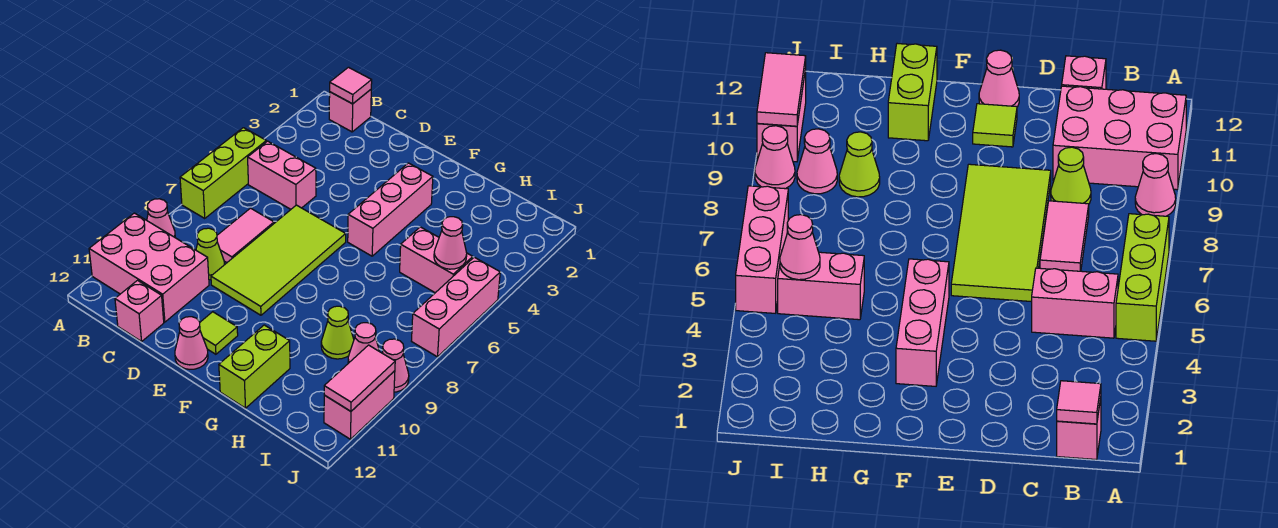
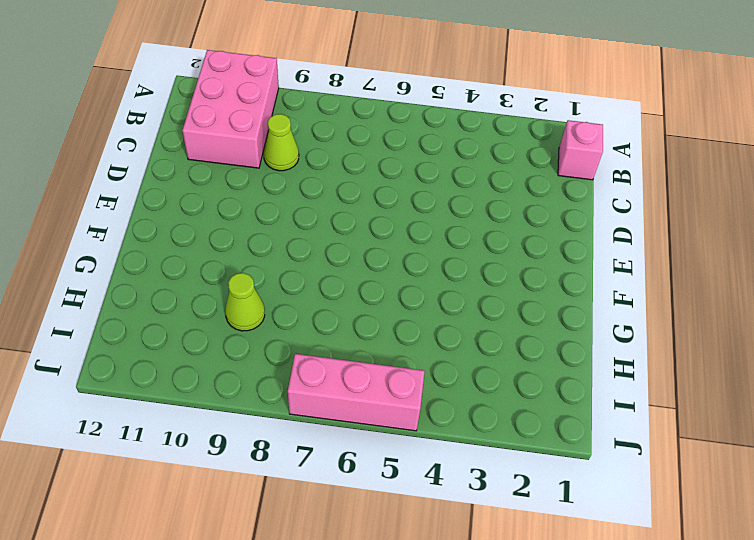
none -> lime brick A5:A7 level 1
none -> pink cone A9 level 1
none -> pink brick B5:C5 level 1

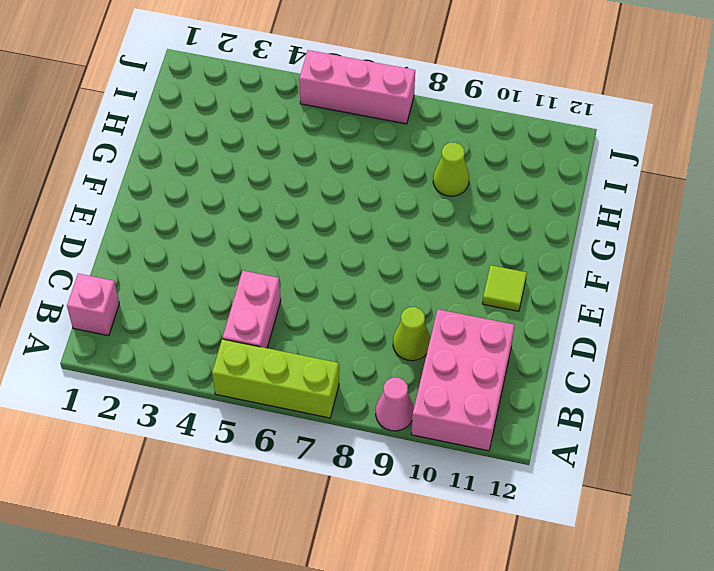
none -> pink tile C7:C8 level 1
none -> pink brick C12 level 1
none -> lime tile D6:E9 level 1

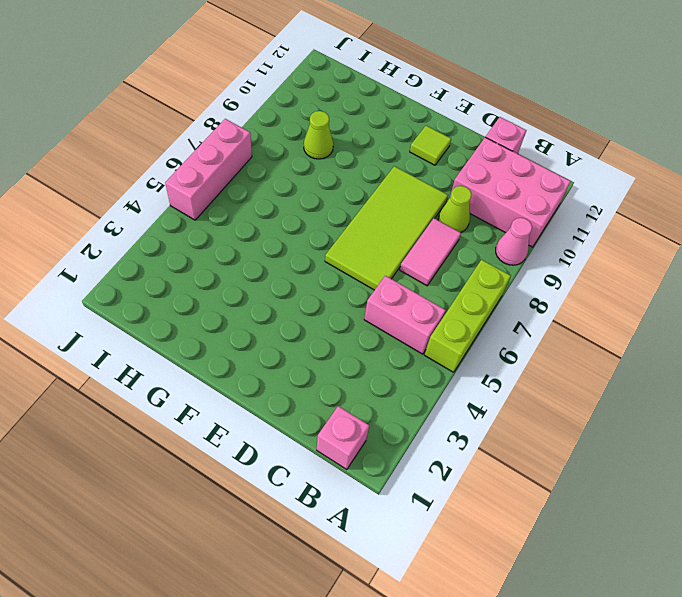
none -> pink cone E12 level 1
none -> pink brick F3:F5 level 1
none -> lime brick G11:G12 level 1

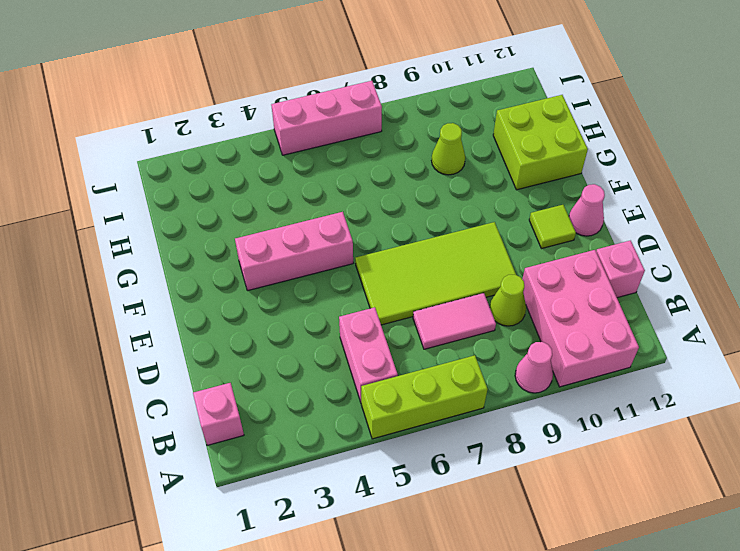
lime brick G11:H12 level 1 -> lime brick G11:G12 level 1
none -> pink brick H5:I5 level 1
none -> pink cone I9 level 1
none -> pink cone J9 level 1

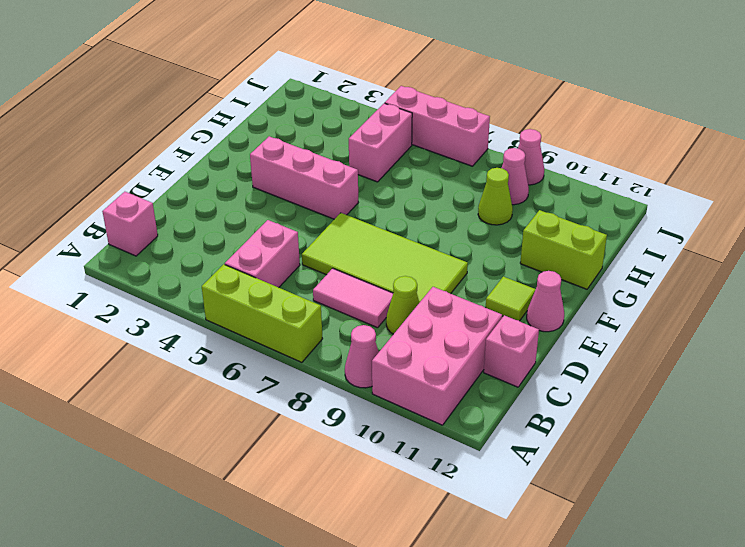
none -> pink brick J10:J11 level 1
none -> pink tile B1 level 2
none -> pink cone I5 level 2

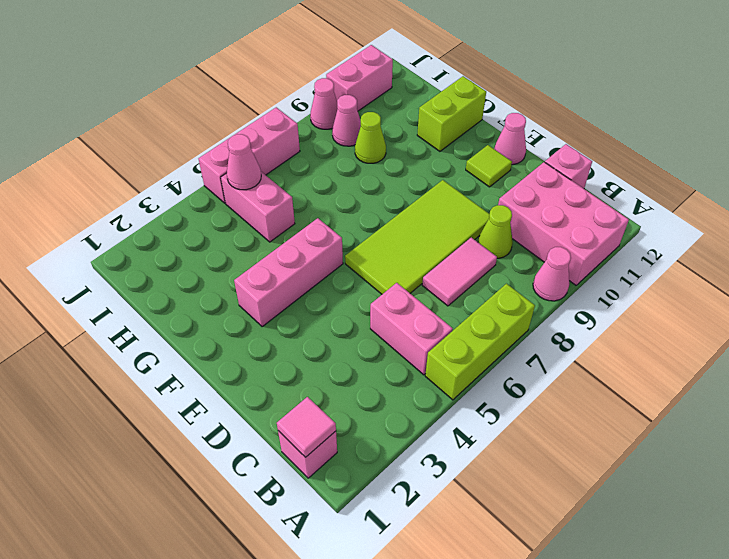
none -> pink tile J10:J11 level 2

